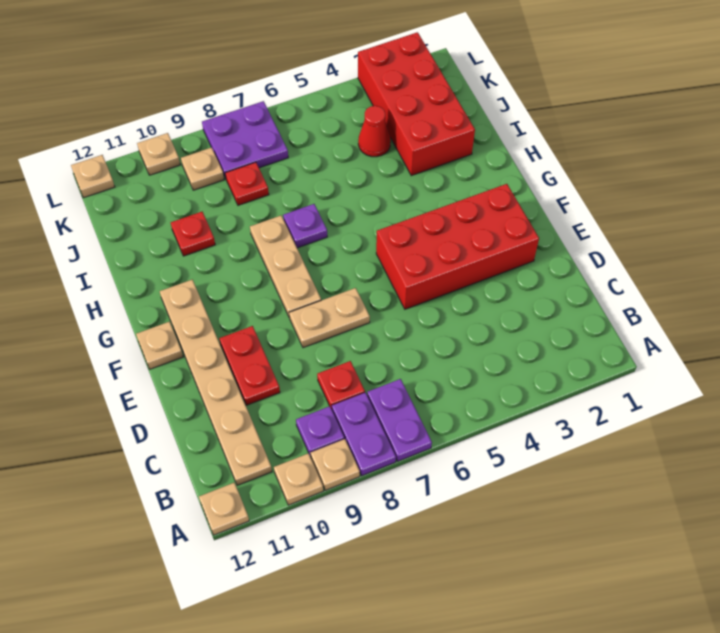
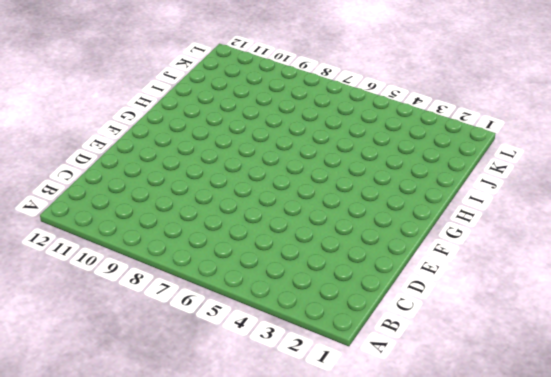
none -> purple plate A7:B7 level 1
none -> purple plate A8:B8 level 1
none -> tan plate A9 level 1

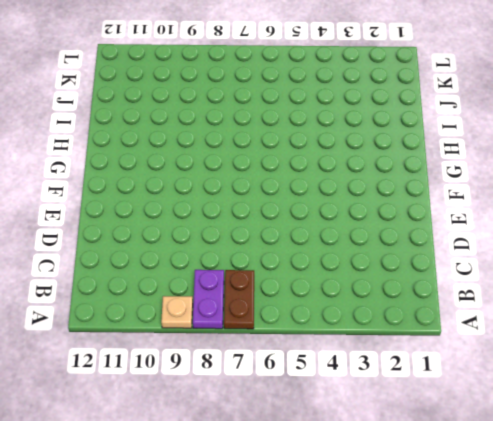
brown plate A7:B7 level 1 -> purple plate A7:B7 level 1
none -> tan plate A10 level 1
none -> tan plate A12 level 1
none -> purple plate B9 level 1

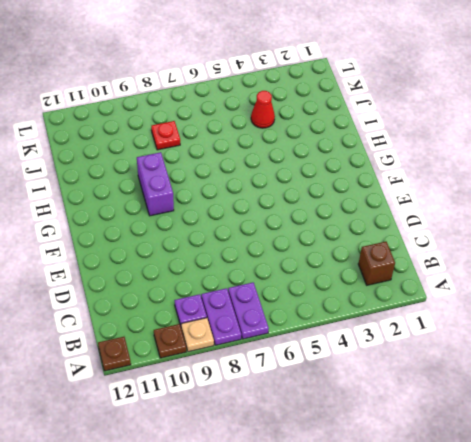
brown plate A10 level 1 -> tan plate A10 level 1
brown plate A12 level 1 -> tan plate A12 level 1
brown brick B2 level 1 -> none
purple brick G9:H9 level 1 -> none
none -> tan plate B11:G11 level 1
none -> red plate C8 level 1
none -> red plate D10:E10 level 1

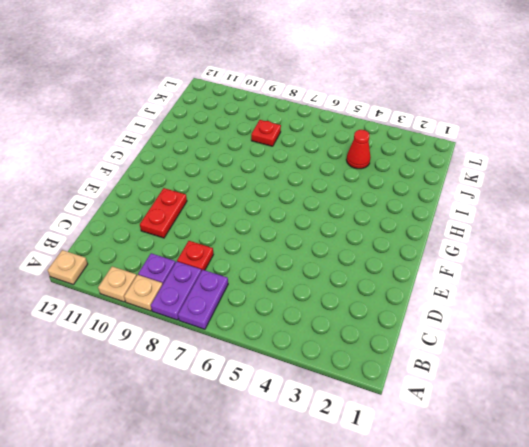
none -> tan plate B11:G11 level 1
none -> red brick E2:F5 level 1
none -> tan plate E7:E8 level 1

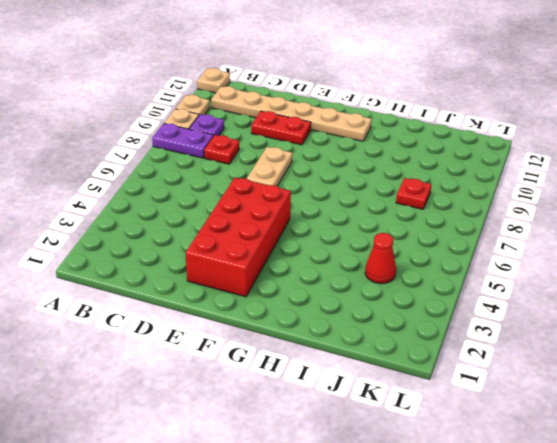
none -> purple plate A7:B7 level 1
none -> tan plate F8:H8 level 1
none -> tan plate F12 level 1

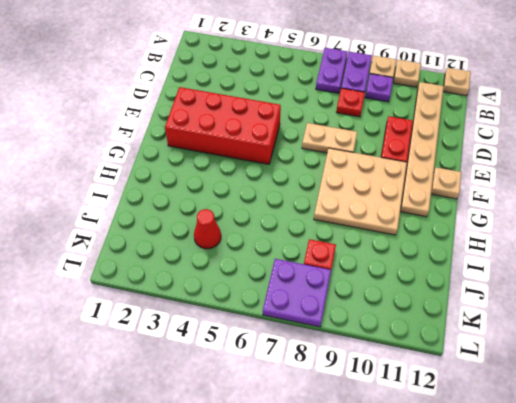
tan plate F8:H10 level 1 -> tan plate F8:H8 level 1
none -> purple plate H7 level 1
none -> red brick I2:L3 level 1
none -> red plate I10 level 1

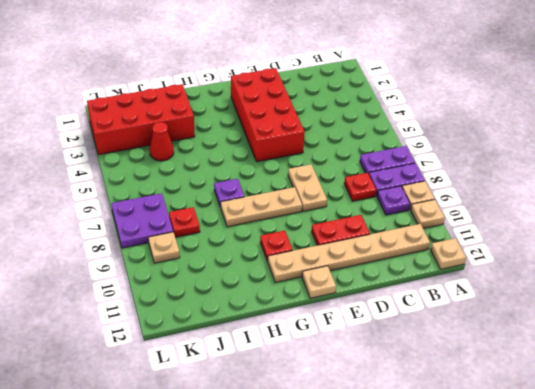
red plate G10 level 1 -> red plate I10 level 1
none -> tan plate L10 level 1
none -> tan plate L12 level 1

